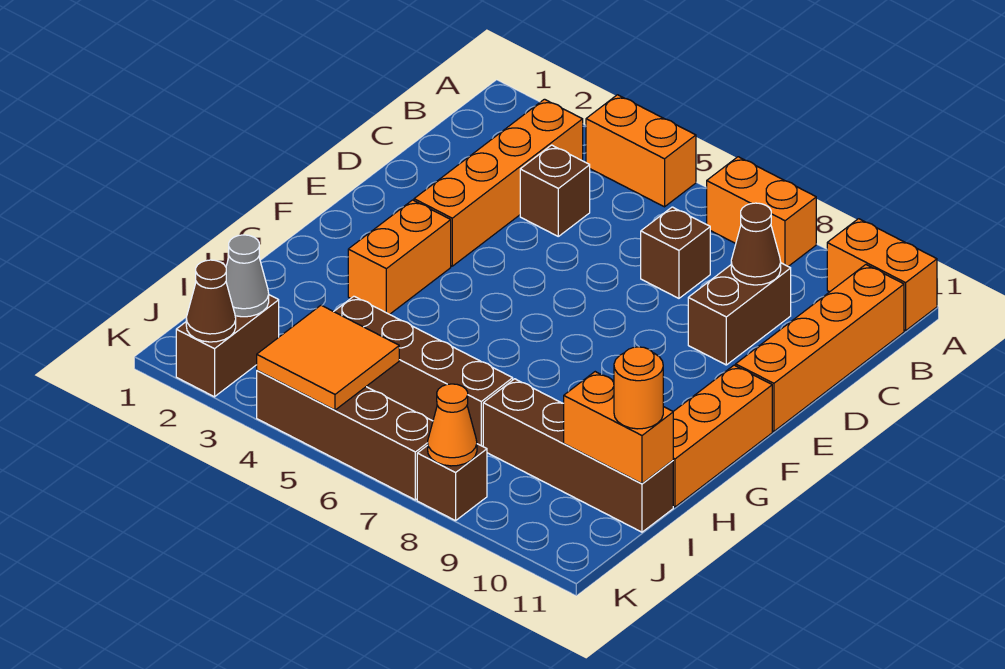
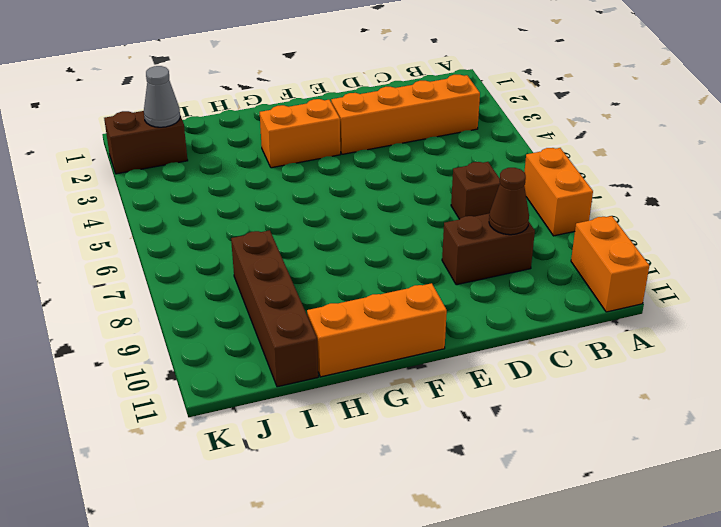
none -> orange brick A4:A5 level 1
none -> orange brick B11:E11 level 1
none -> brown brick C4 level 1

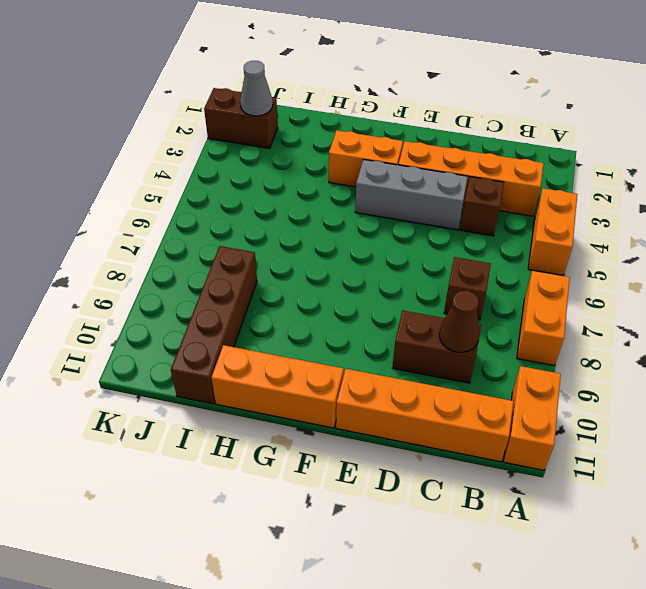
grey brick D4:F4 level 1 -> none
none -> brown brick I4:I7 level 1
none -> brown brick K4:K7 level 1
none -> brown brick K8 level 1

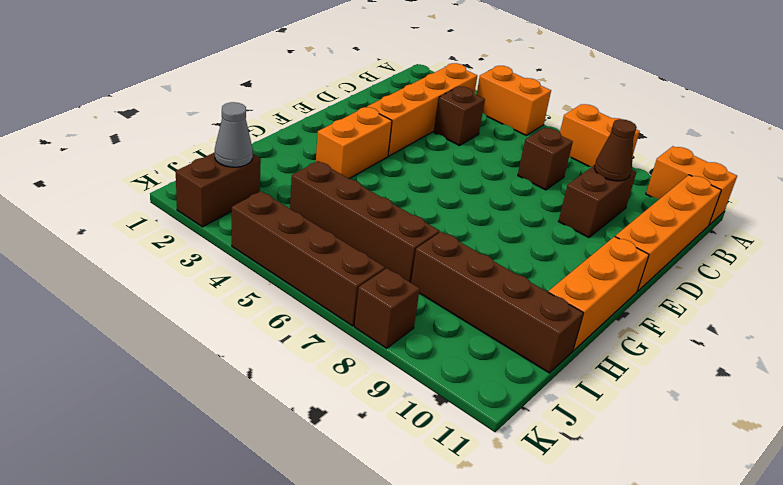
none -> orange brick I10:I11 level 2
none -> orange tile J4:K5 level 2
none -> brown cone K2 level 2

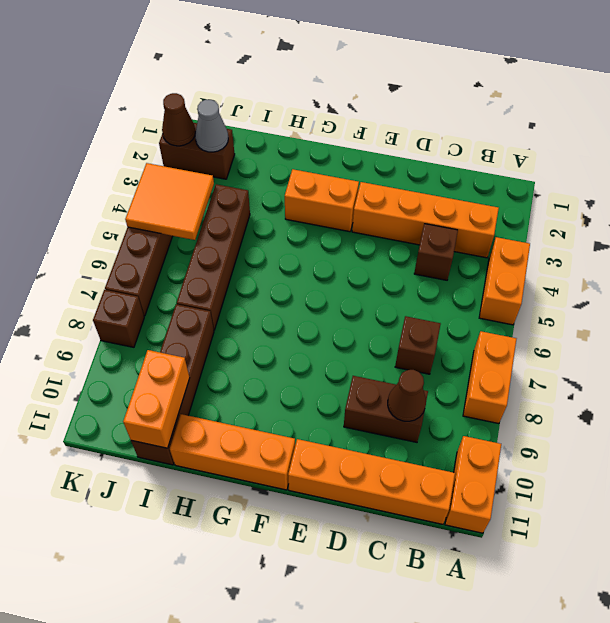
none -> orange cone K8 level 2
none -> orange round brick I11 level 3

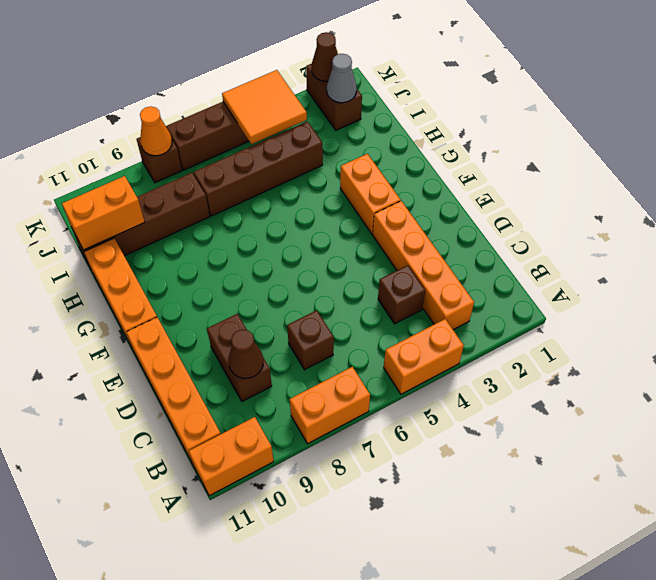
none -> orange round brick I11 level 3

